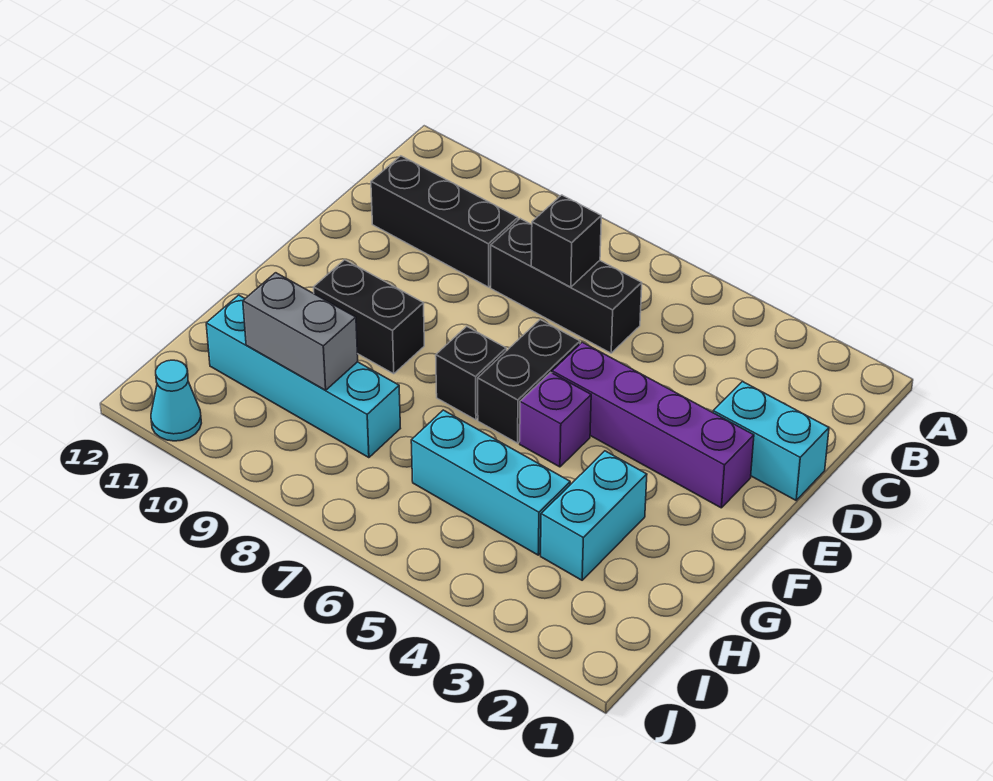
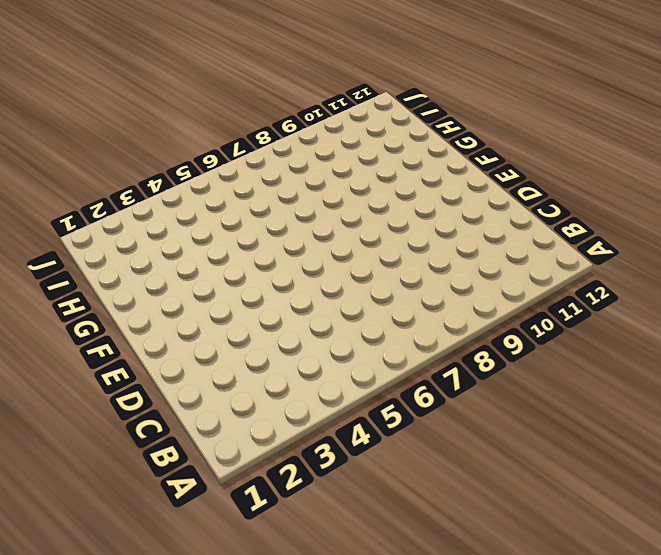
none -> black brick C6:C8 level 1
none -> black brick C9:C11 level 1
none -> cyan brick D1:D2 level 1

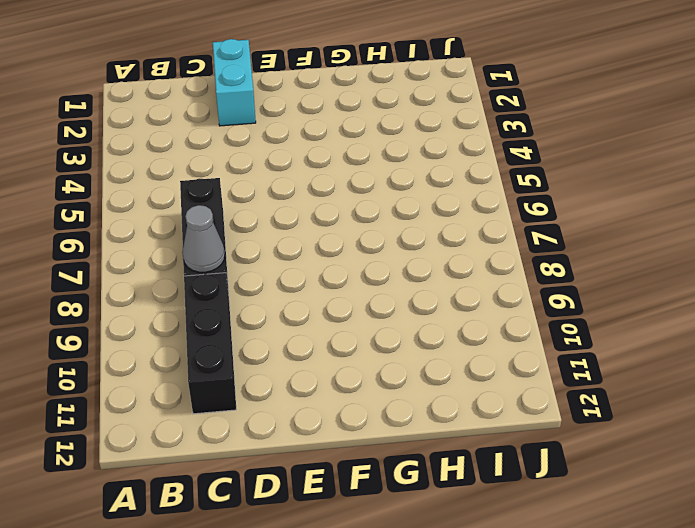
grey cone C8 level 2 -> none
none -> purple brick E2:E5 level 1
none -> black brick E6:F6 level 1
none -> purple brick F5 level 1

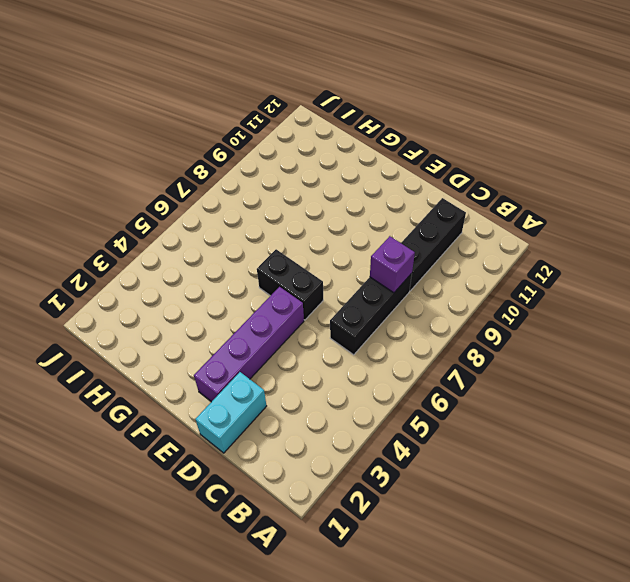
purple brick C8 level 2 -> purple brick F5 level 1
none -> black brick F7 level 1
none -> black brick F9:F10 level 1
none -> cyan brick G3:H3 level 1

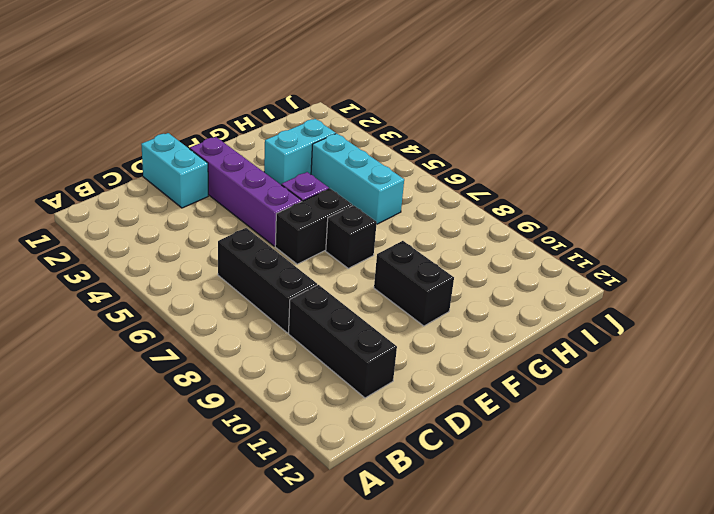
none -> cyan brick H8:H11 level 1
none -> cyan cone J11 level 1
none -> black brick C7 level 2

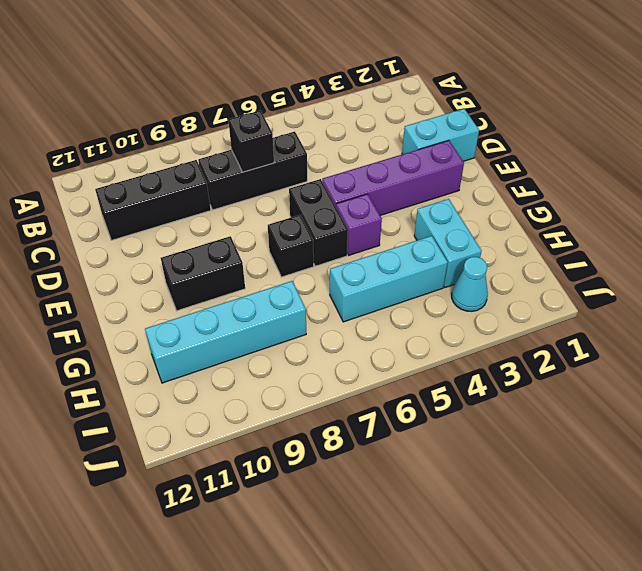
cyan cone I3 level 1 -> cyan cone J11 level 1
none -> grey brick H9:H10 level 2

